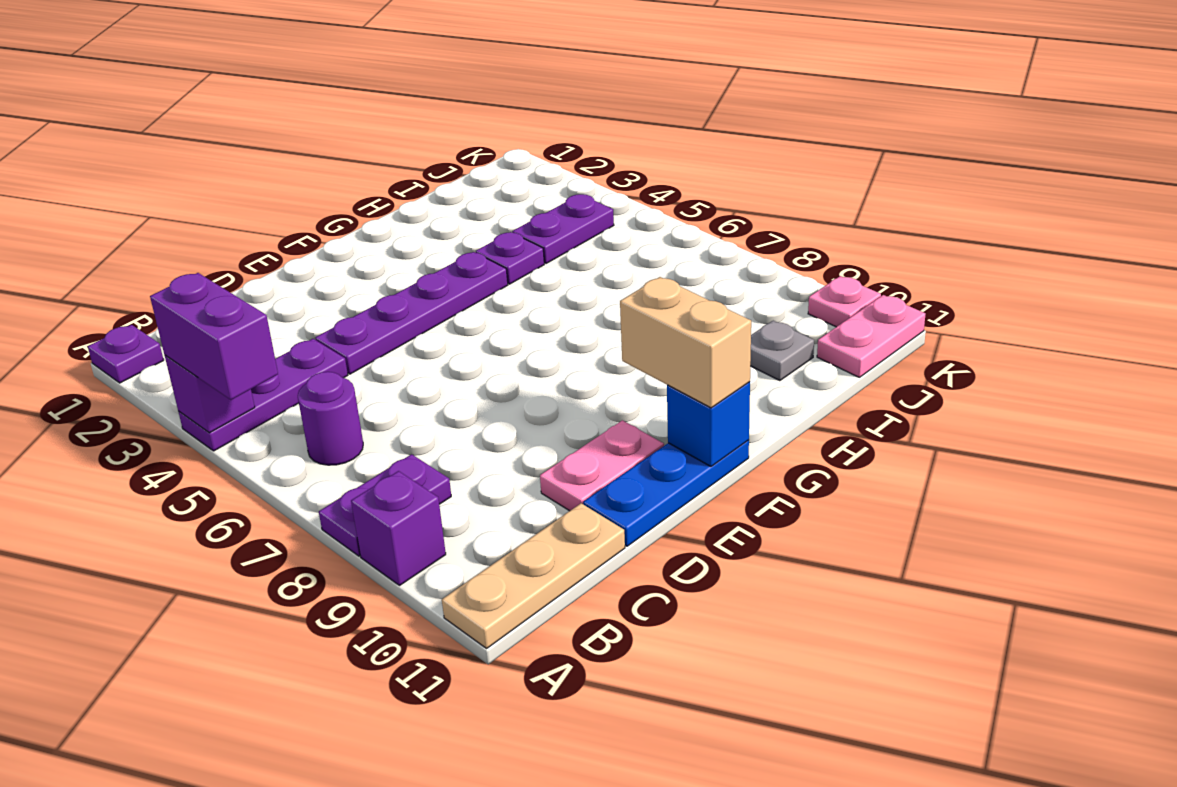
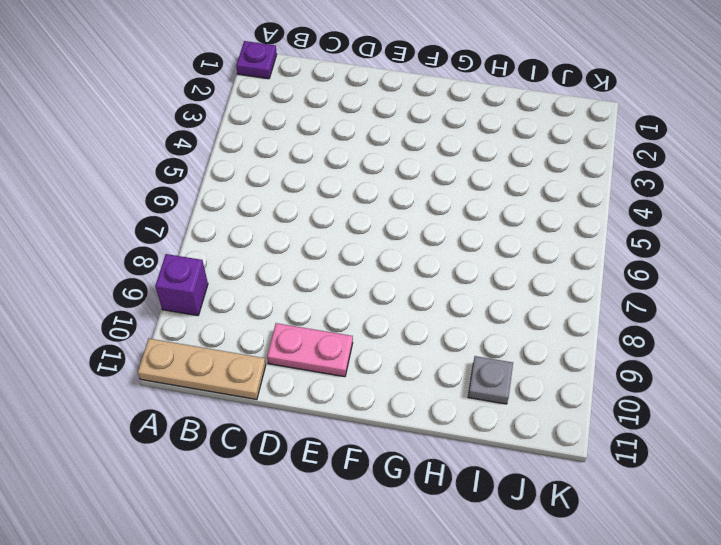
none -> purple plate A4:C4 level 1
none -> purple plate A8:B8 level 1
none -> purple round brick B6 level 1

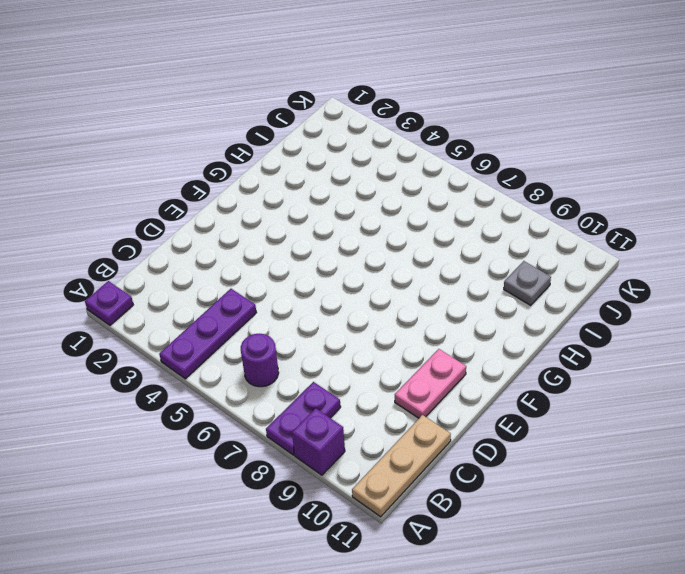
none -> purple plate D4:G4 level 1
none -> blue plate D11:F11 level 1
none -> purple plate H4 level 1

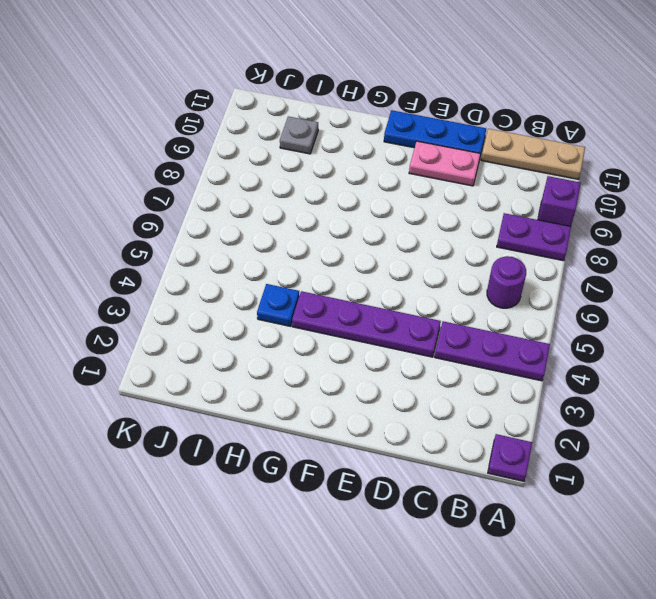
blue plate H4 level 1 -> purple plate H4 level 1
none -> purple plate I4:J4 level 1
none -> pink plate J11:K11 level 1
none -> pink plate K10 level 1

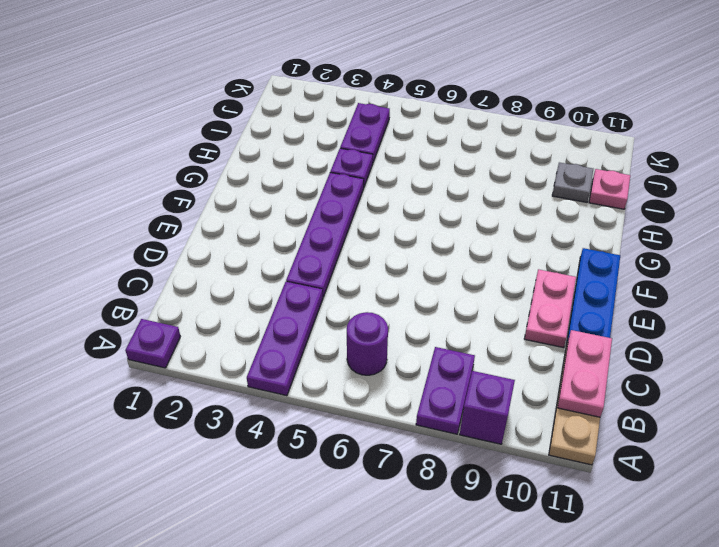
pink plate B11:C11 level 2 -> pink plate J11:K11 level 1
pink plate I11 level 1 -> pink plate K10 level 1
none -> purple brick A4 level 2
none -> blue brick F11 level 2
none -> purple brick A4:A5 level 3

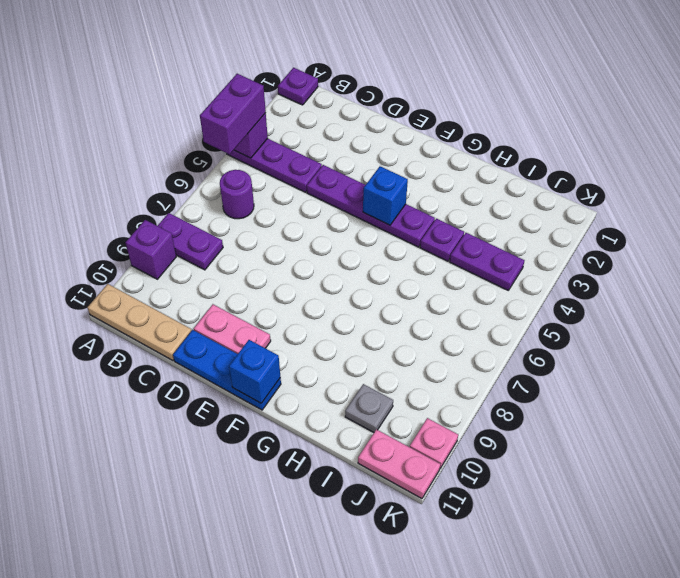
blue brick F4 level 2 -> none
none -> tan brick F10:F11 level 3

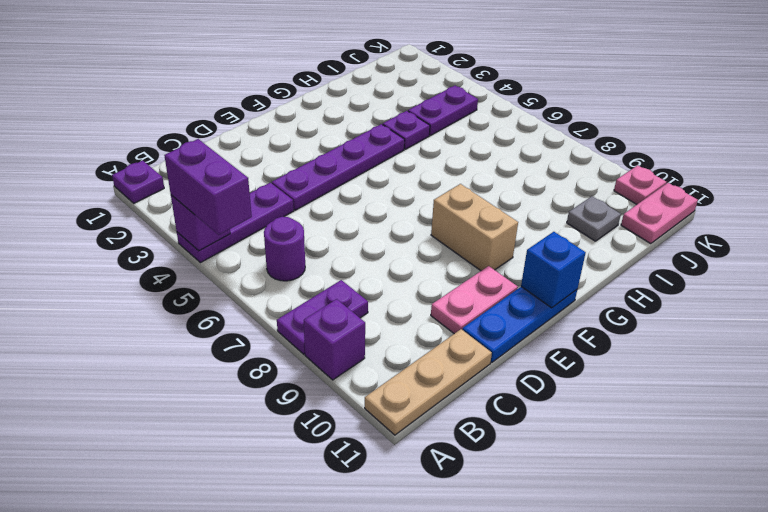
tan brick F8:F9 level 1 -> tan brick F10:F11 level 3

